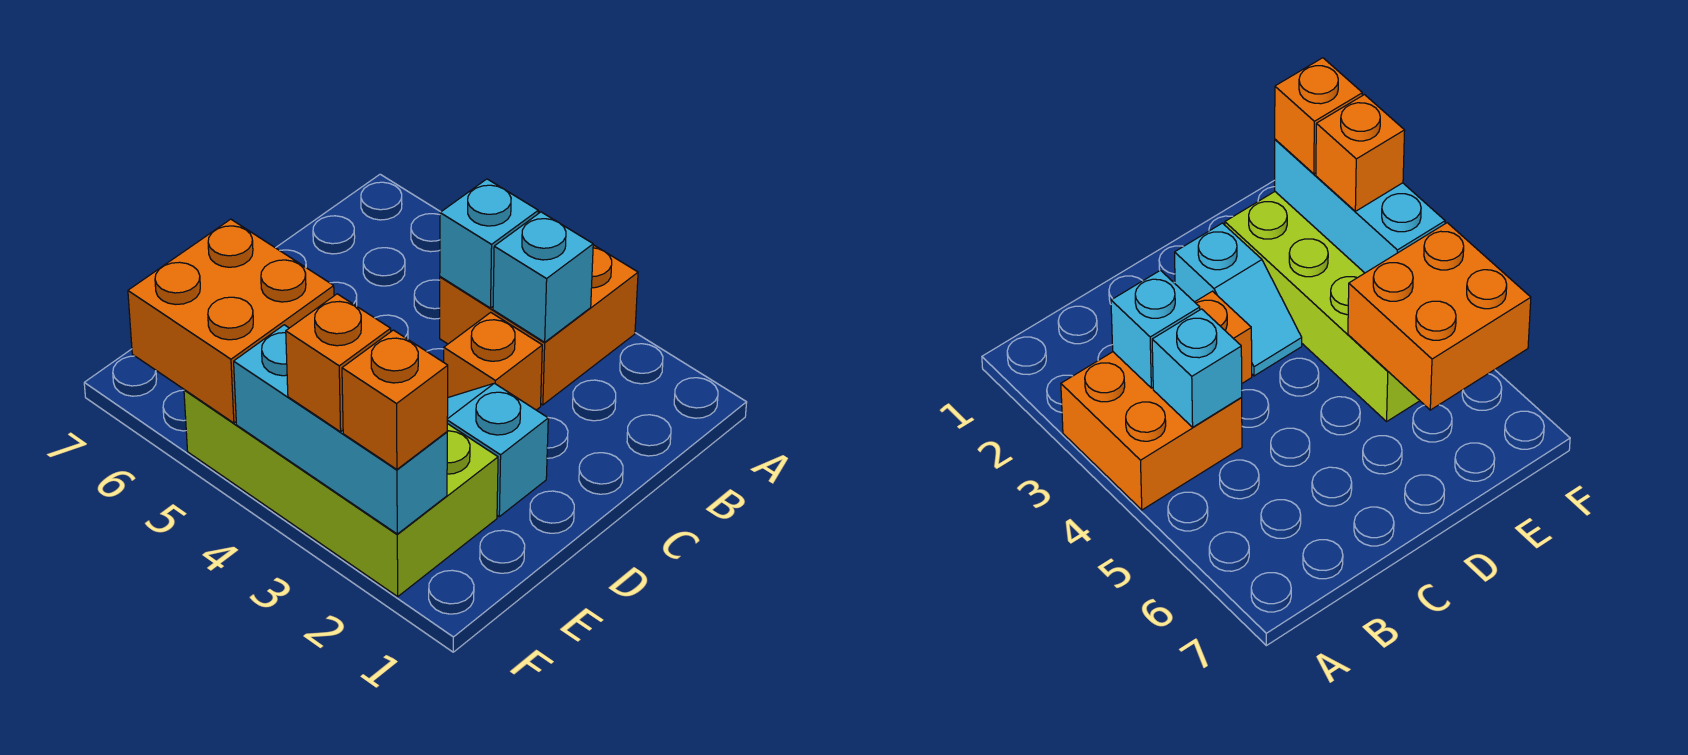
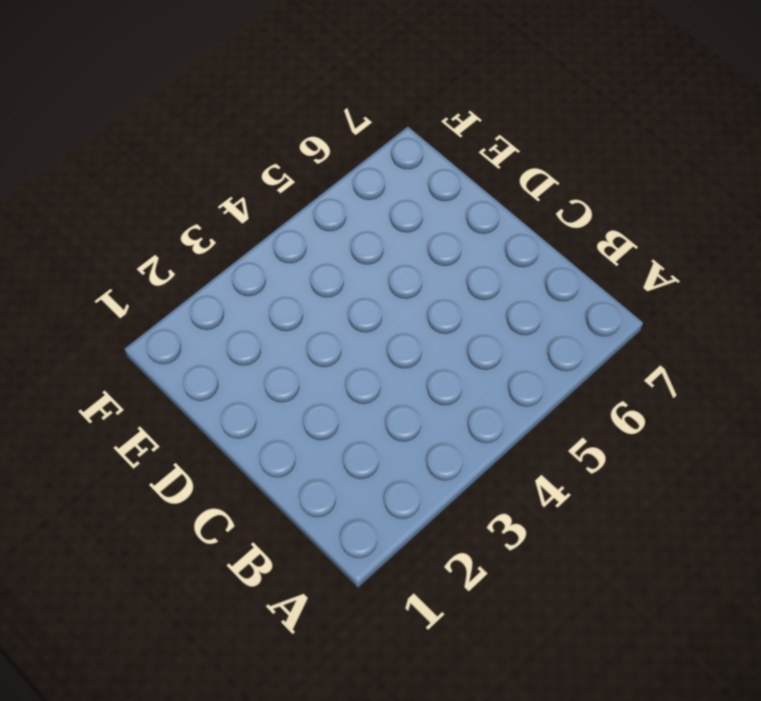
none -> orange brick A3:B4 level 1
none -> orange brick C3 level 1

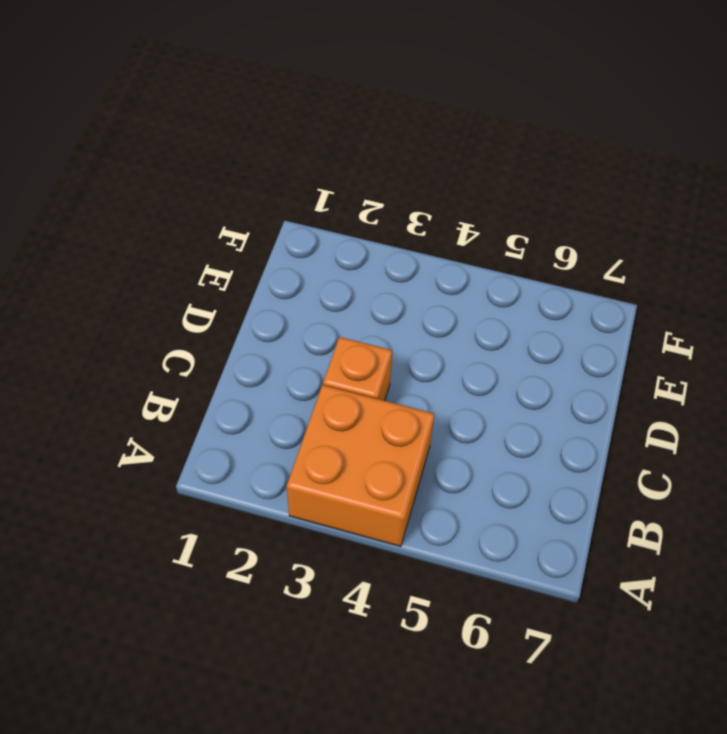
none -> cyan slope D2:D3 level 1 top 2
none -> lime brick E2:F5 level 1

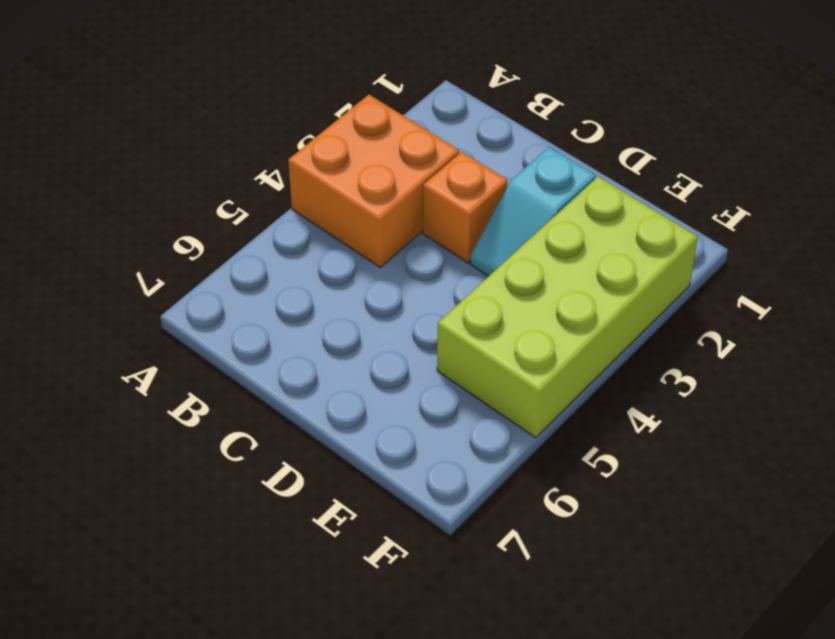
none -> cyan brick B3 level 2
none -> cyan brick B4 level 2

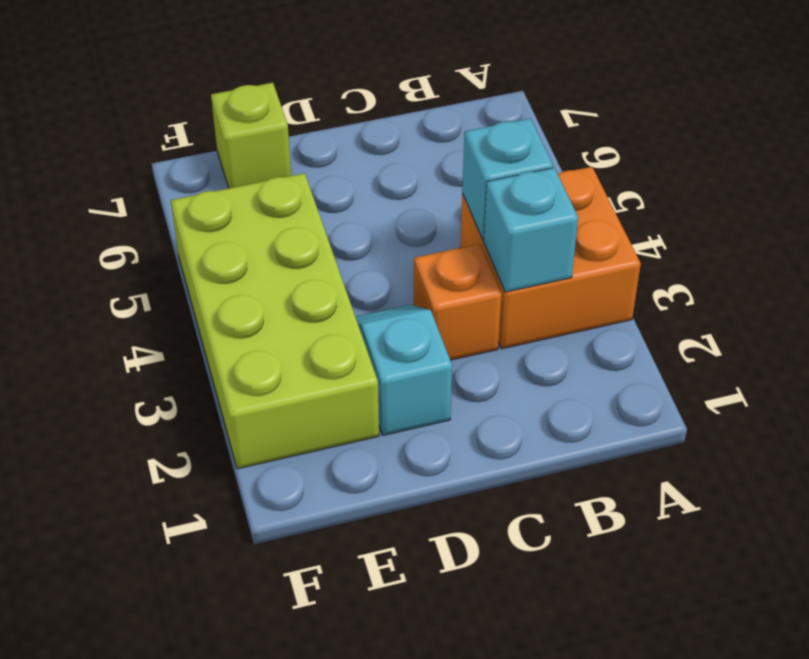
lime brick E7 level 1 -> none
none -> orange brick E5:F6 level 2
none -> cyan brick F2:F4 level 2

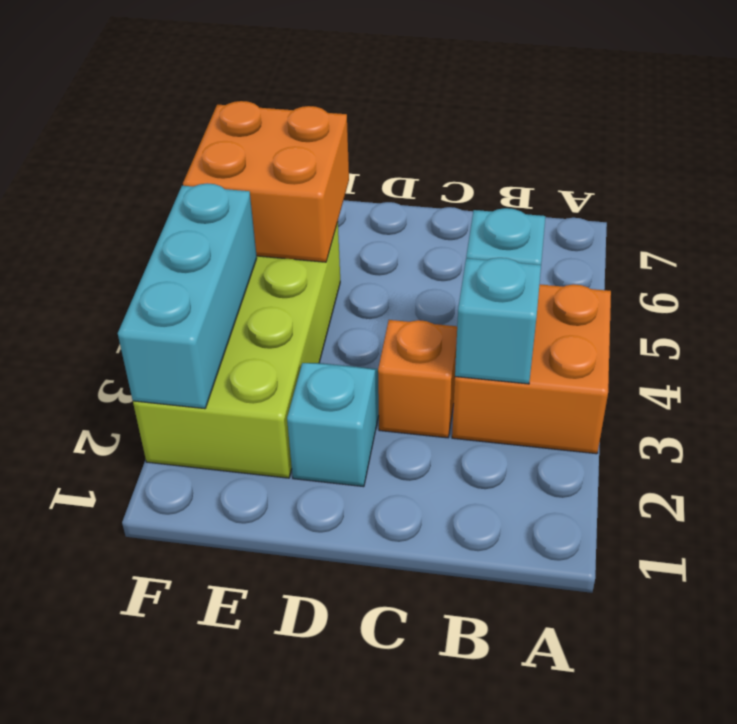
none -> orange brick F2 level 3
none -> orange brick F3 level 3

